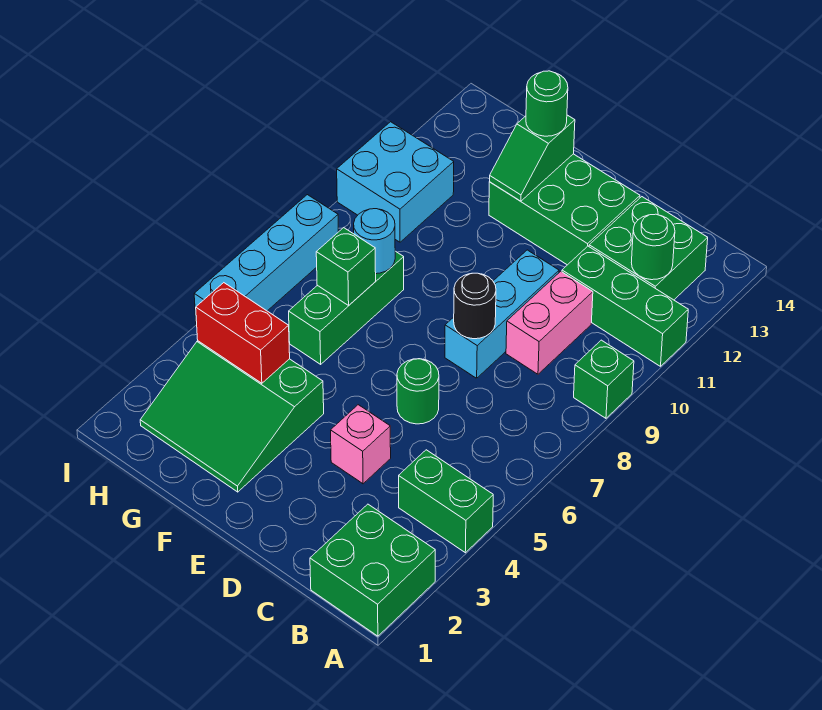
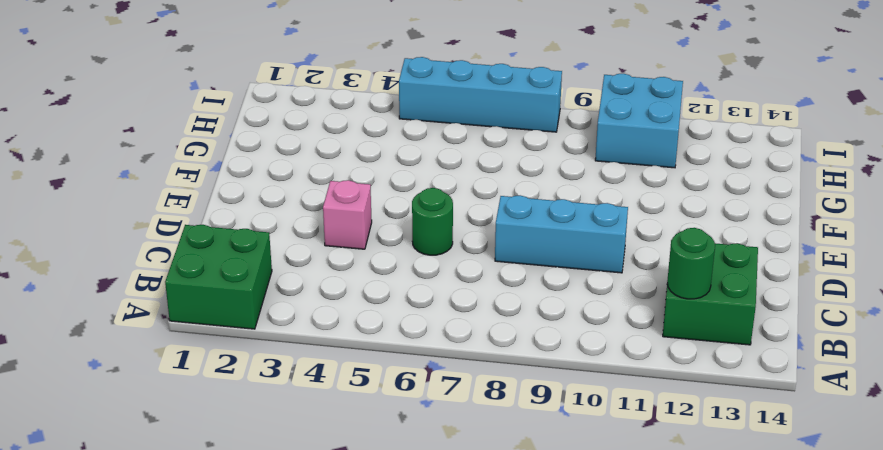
none -> green brick A4:B4 level 1
none -> green brick A9 level 1
none -> green brick A11:C11 level 1

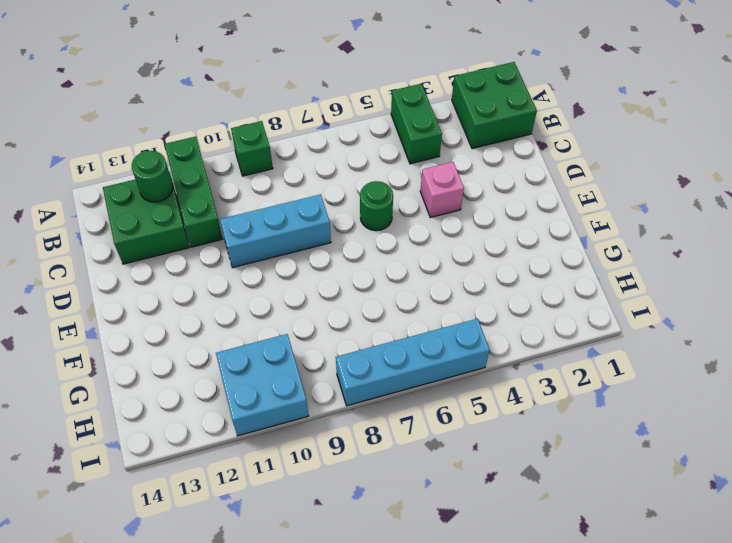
none -> pink brick C9:C10 level 1
none -> green brick D12:F13 level 1
none -> green slope F2:H4 level 1 top 4

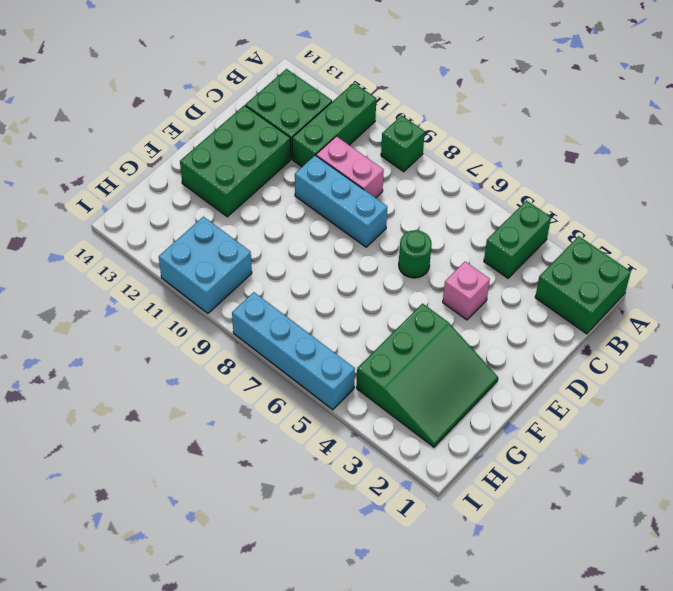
none -> green brick G6:G8 level 1
none -> green round brick B12 level 2
none -> black round brick D8 level 2

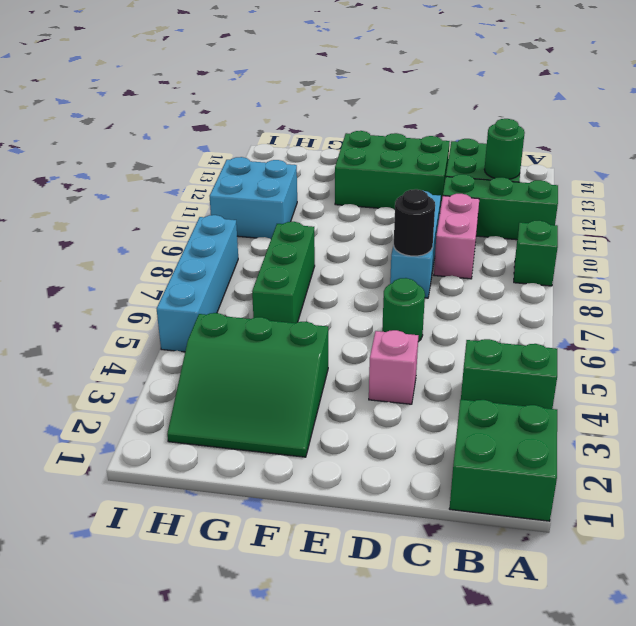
none -> green slope F12:F13 level 2 top 13
none -> red brick G4:H4 level 2
none -> green brick G7 level 2

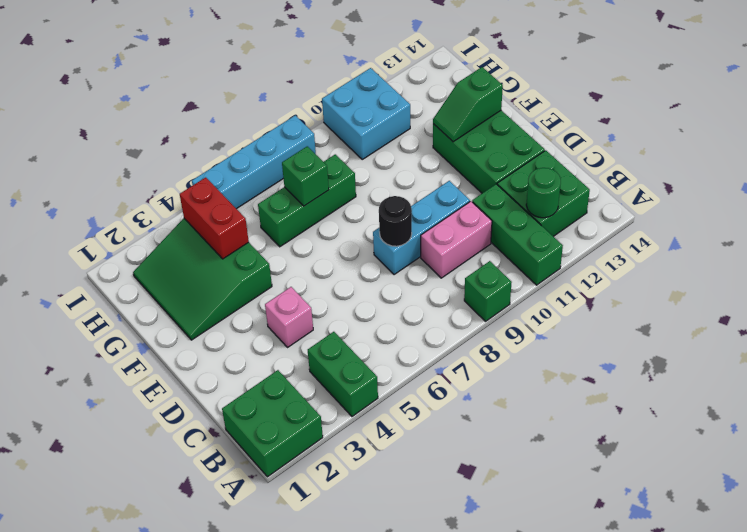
none -> green round brick D6 level 1
none -> cyan round brick G8 level 2
none -> green round brick F13 level 3

